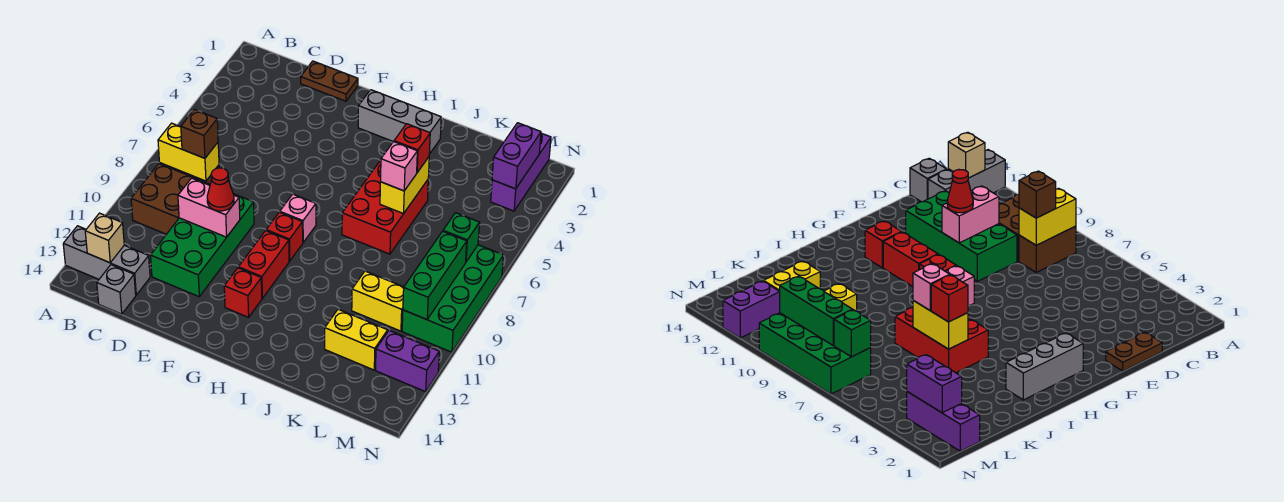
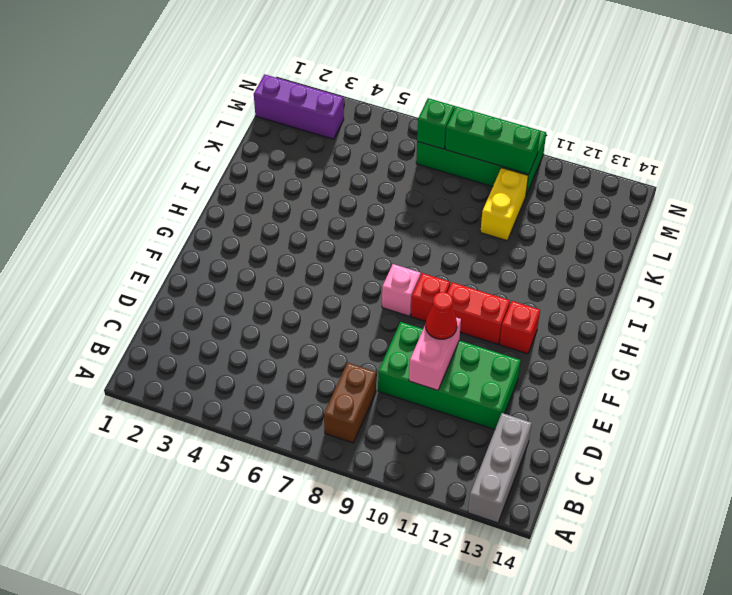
none -> brown brick B9:C10 level 1
none -> grey brick C14 level 1
none -> brown plate D1:E1 level 1

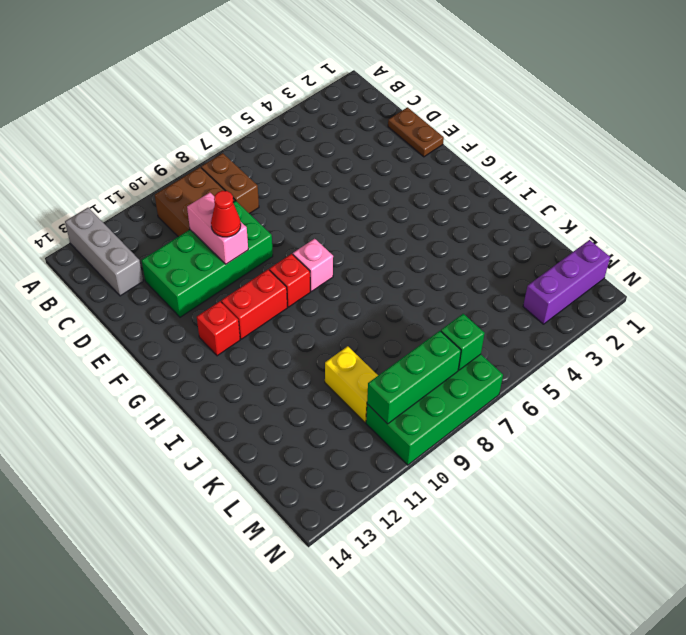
none -> grey brick C14 level 1
none -> grey brick G2:I2 level 1
none -> red brick I5:J7 level 1

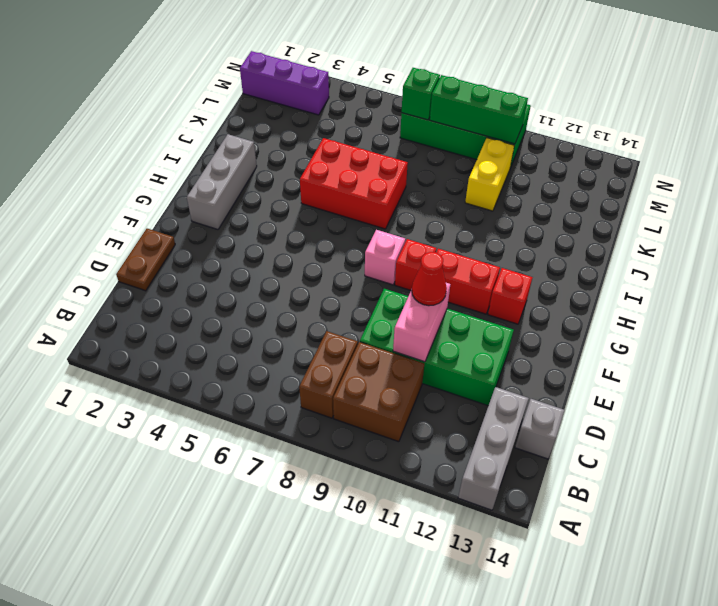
none -> yellow brick K12:L12 level 1
none -> purple brick M12:N12 level 1
none -> yellow brick B8:C8 level 2

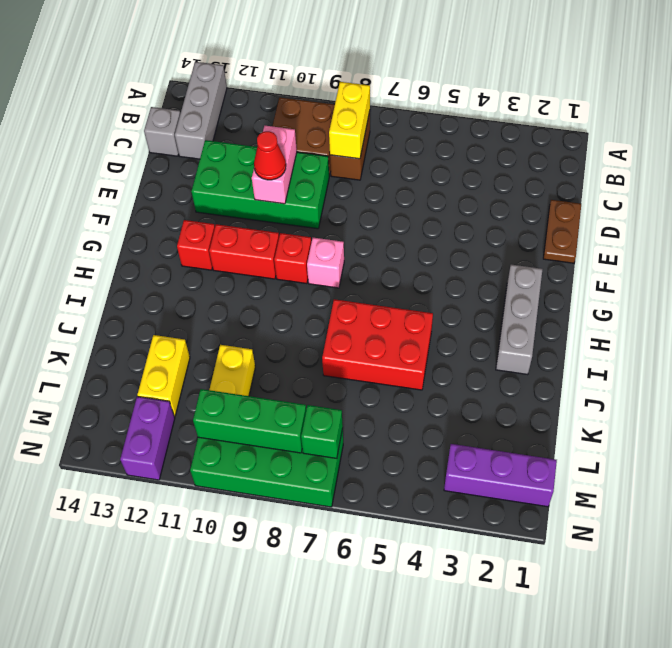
none -> tan brick B13 level 2
none -> yellow brick J5:J6 level 2
none -> purple brick M2:M3 level 2

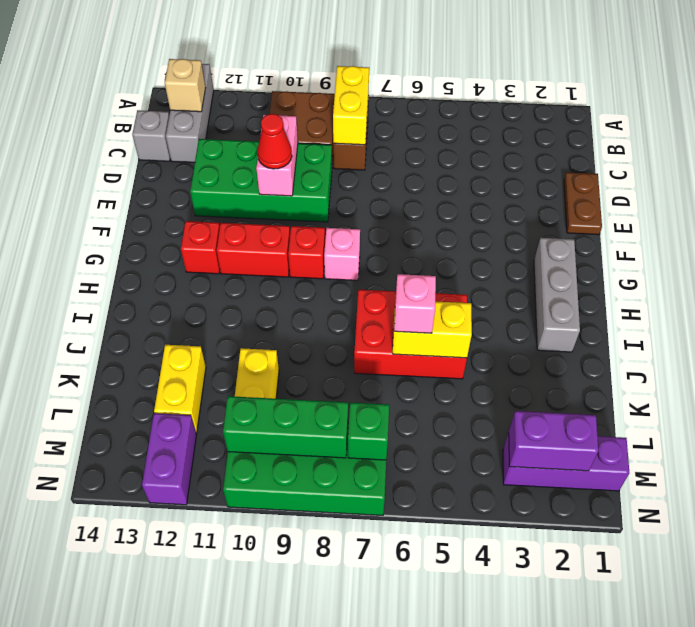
none -> brown brick C8 level 3
none -> red brick J5 level 3

